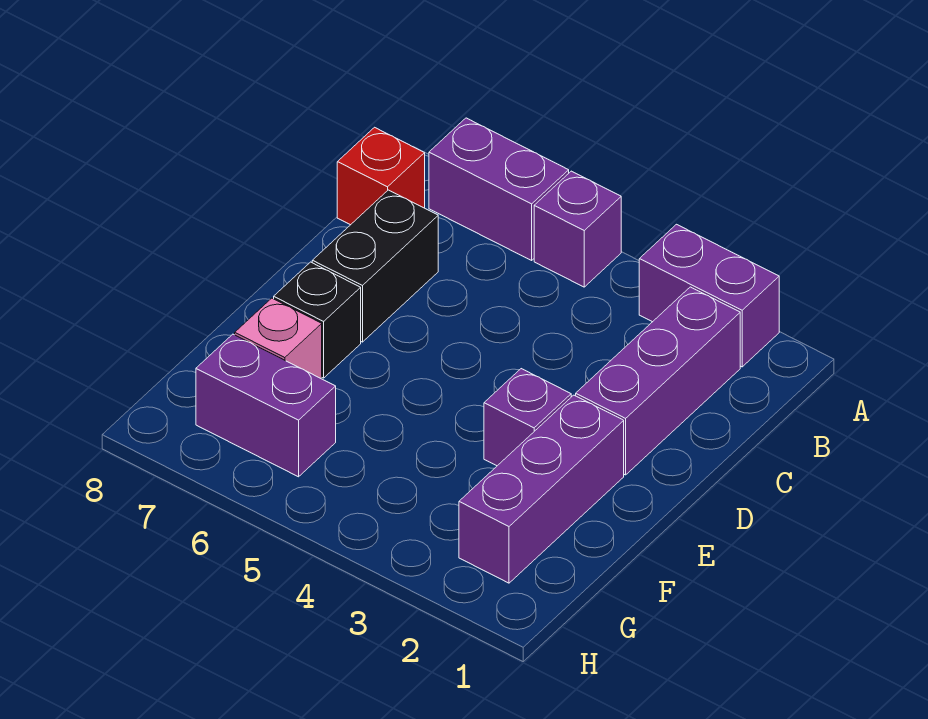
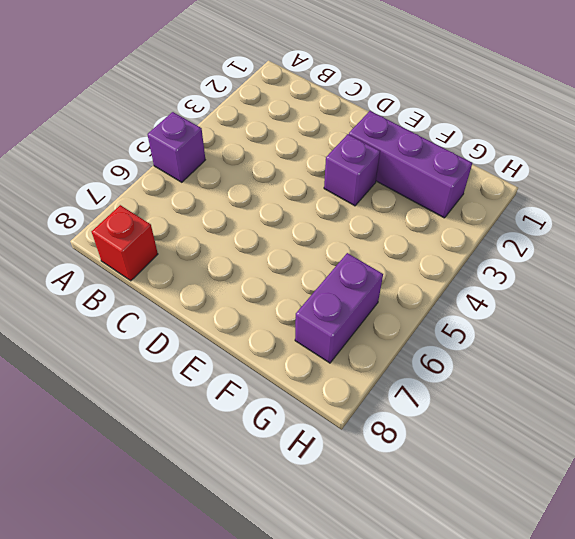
none -> purple brick A2:A3 level 1
none -> purple brick A6:A7 level 1

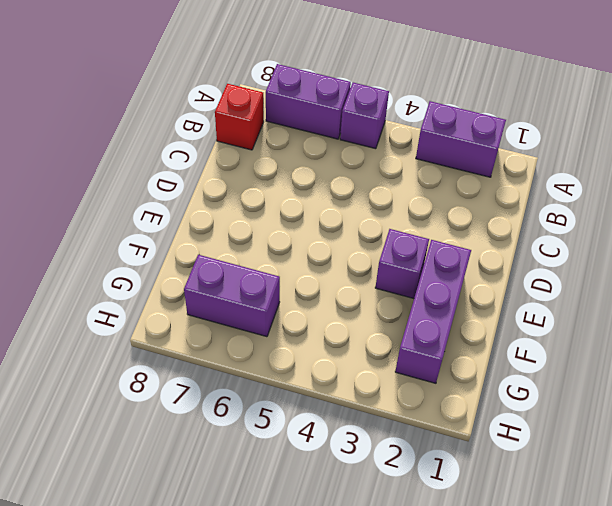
none -> purple brick B2:D2 level 1
none -> black brick C7:D7 level 1

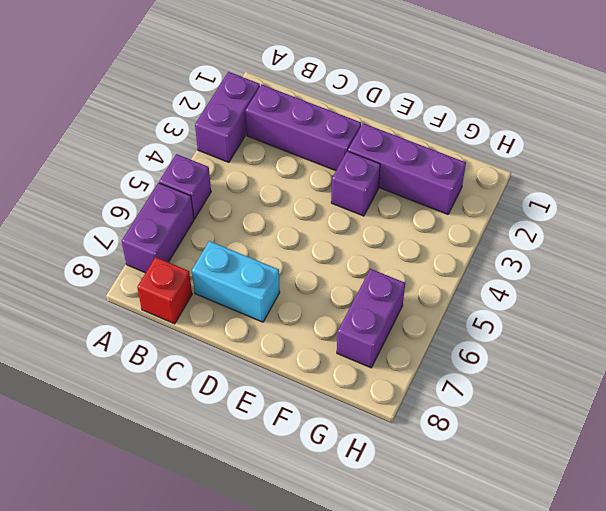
cyan brick C7:D7 level 1 -> black brick C7:D7 level 1
none -> black brick E7 level 1
none -> pink brick F7 level 1

